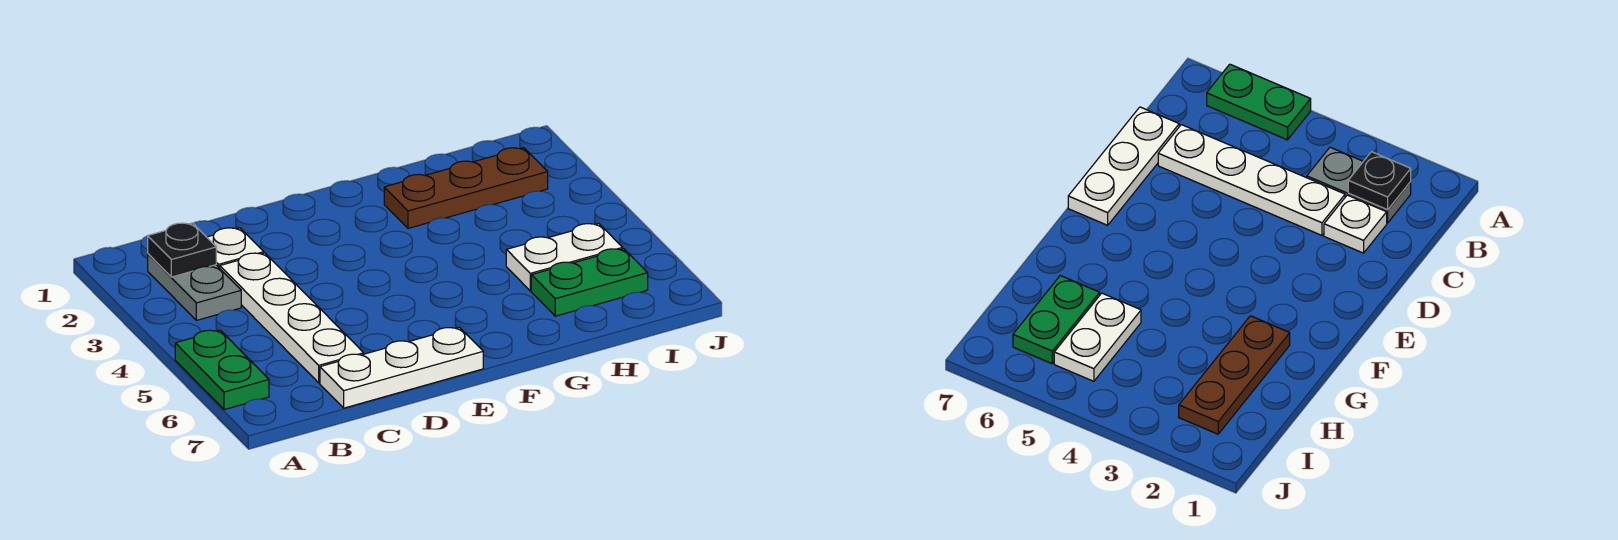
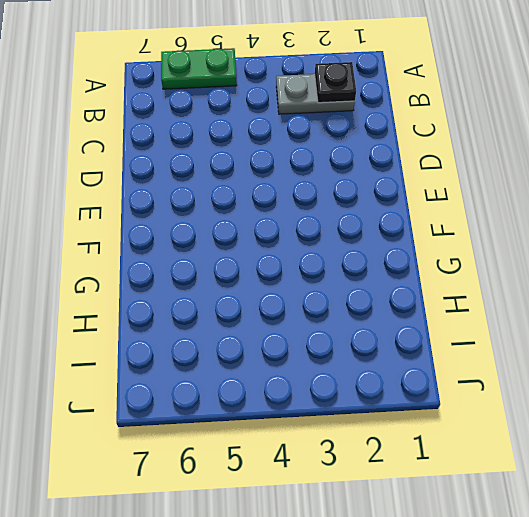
none -> white plate C2 level 1
none -> white plate C3:C6 level 1

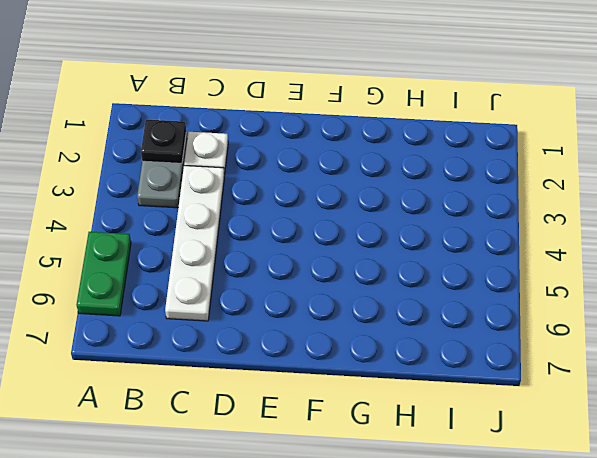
none -> white plate C7:E7 level 1
none -> brown plate G2:I2 level 1

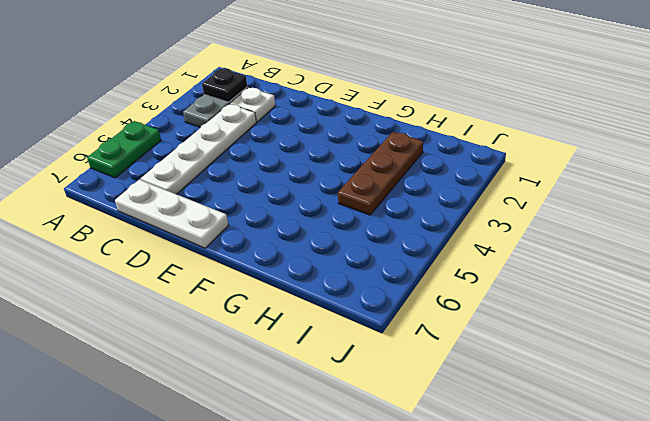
brown plate H2:H4 level 1 -> brown plate G2:I2 level 1
none -> white plate H5:I5 level 1
none -> green plate H6:I6 level 1

